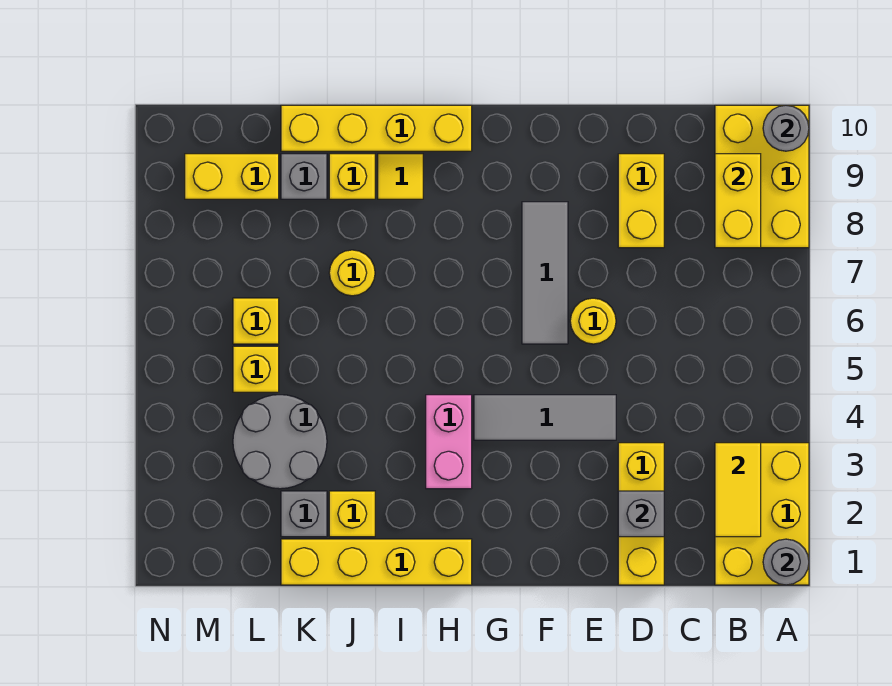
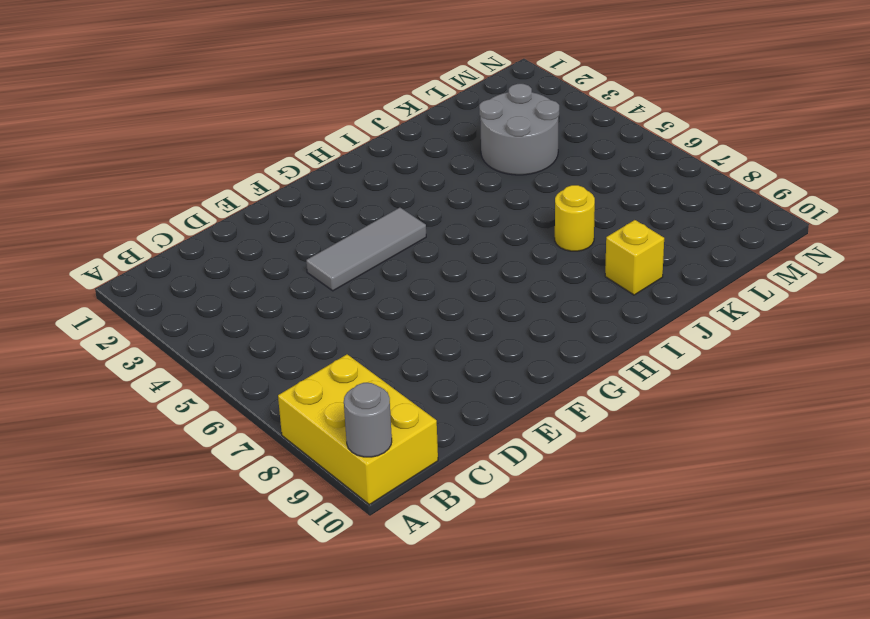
none -> yellow brick A1:B3 level 1
none -> yellow brick D1:D3 level 1
none -> yellow brick D8:D9 level 1

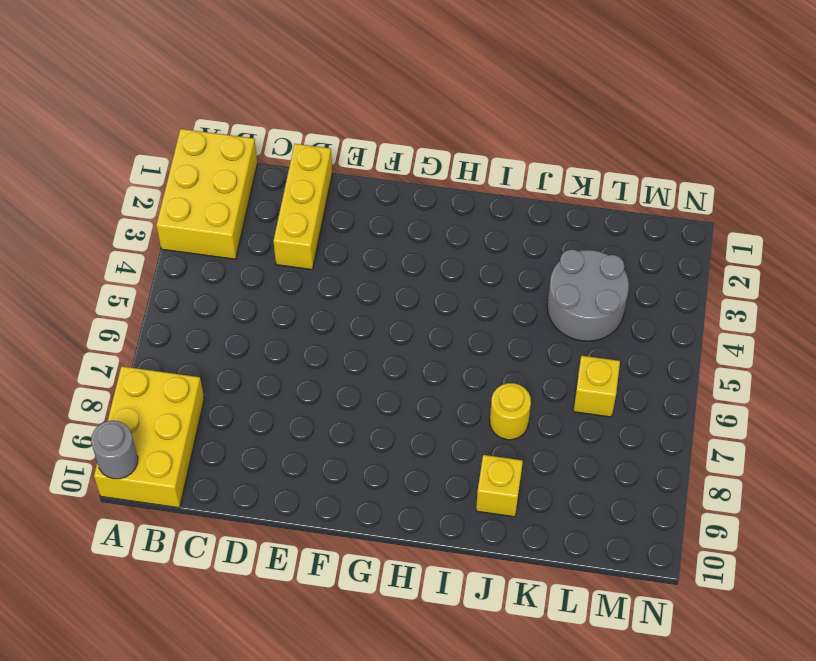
none -> yellow brick D8:D9 level 1
none -> grey tile E4:G4 level 1
none -> yellow round brick E6 level 1

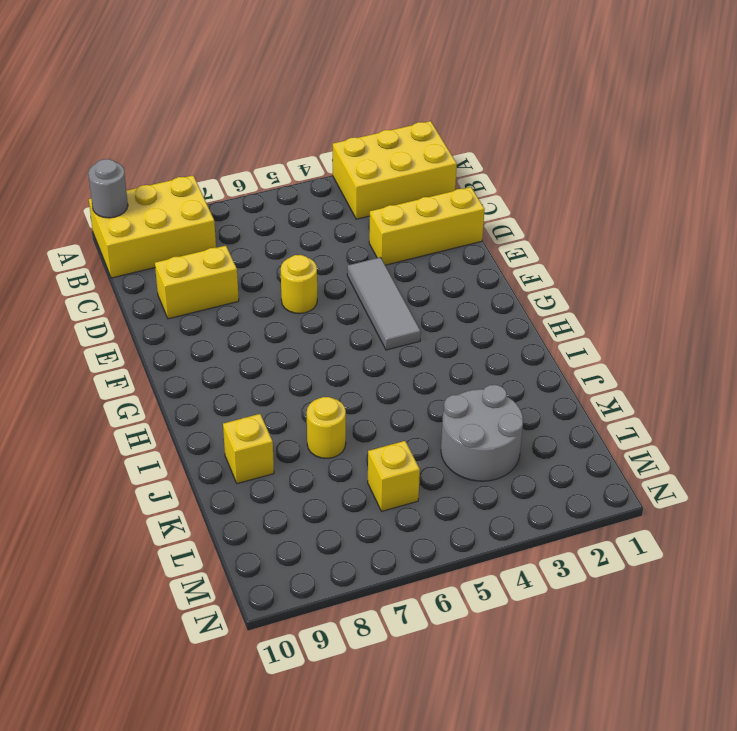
none -> grey tile F6:F8 level 1
none -> yellow brick H1:K1 level 1
none -> pink brick H3:H4 level 1

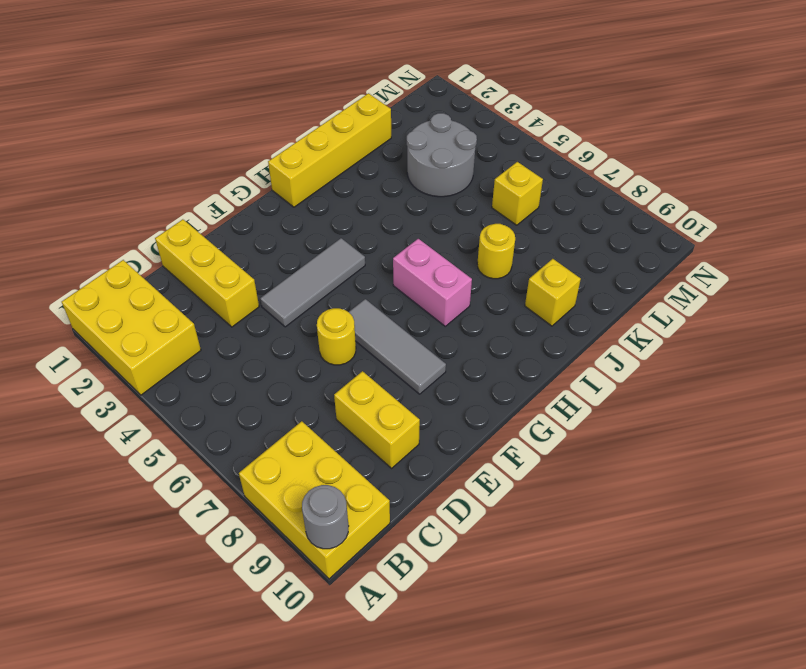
pink brick H6:H7 level 1 -> pink brick H3:H4 level 1
none -> yellow brick H10:K10 level 1
none -> yellow tile I9 level 1
none -> yellow brick J2 level 1

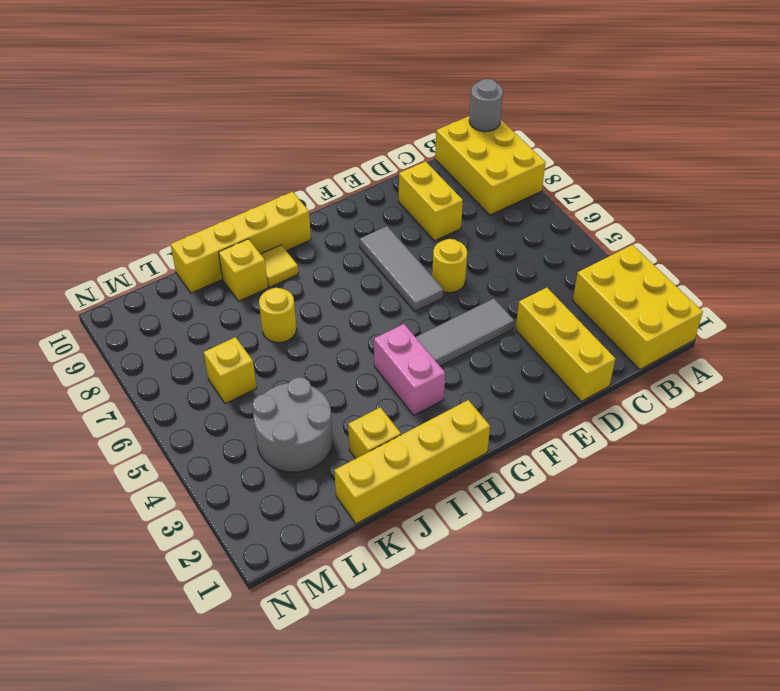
none -> grey brick K2 level 1
none -> grey brick K9 level 1
none -> yellow brick L5 level 1

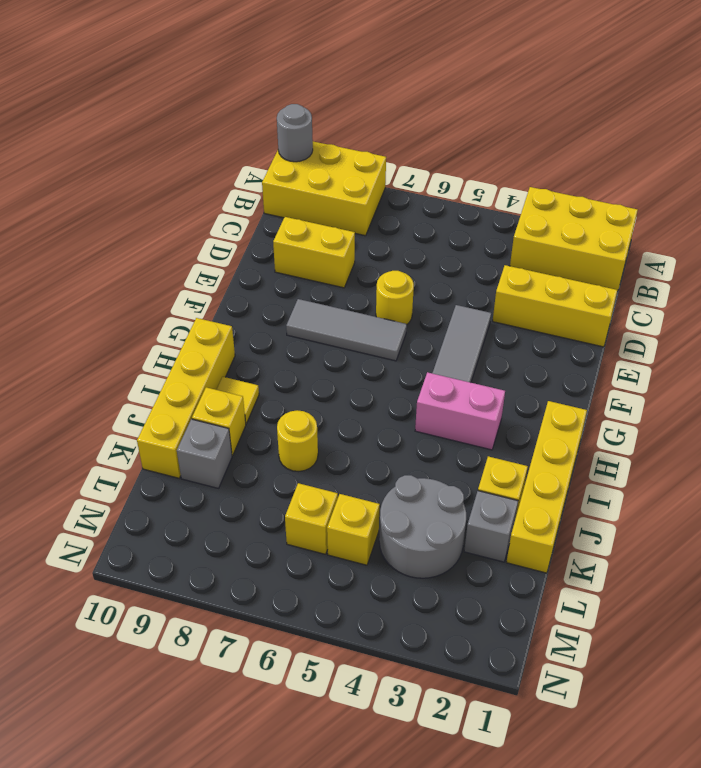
none -> yellow brick L9:M9 level 1
none -> grey round brick A1 level 2
none -> yellow tile B2:B3 level 2

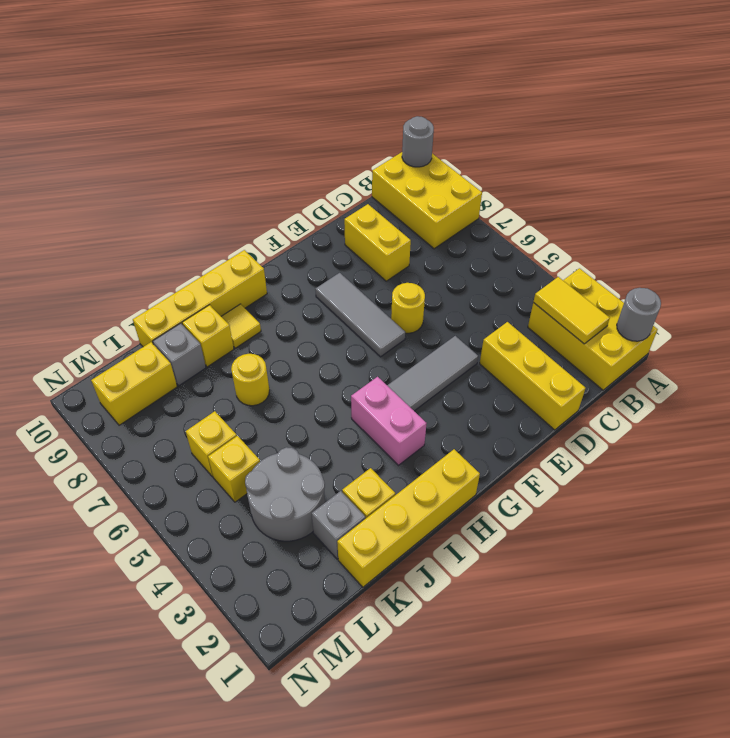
none -> yellow brick B8:B9 level 2
none -> grey brick D2 level 2

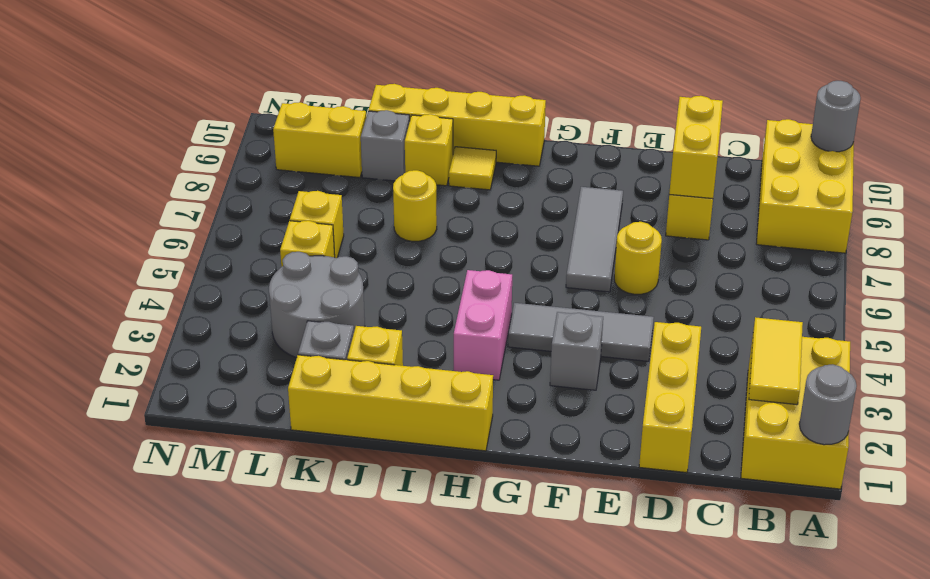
yellow brick D8:D9 level 2 -> yellow brick B8:B9 level 2
grey brick F3 level 1 -> grey brick D2 level 2

